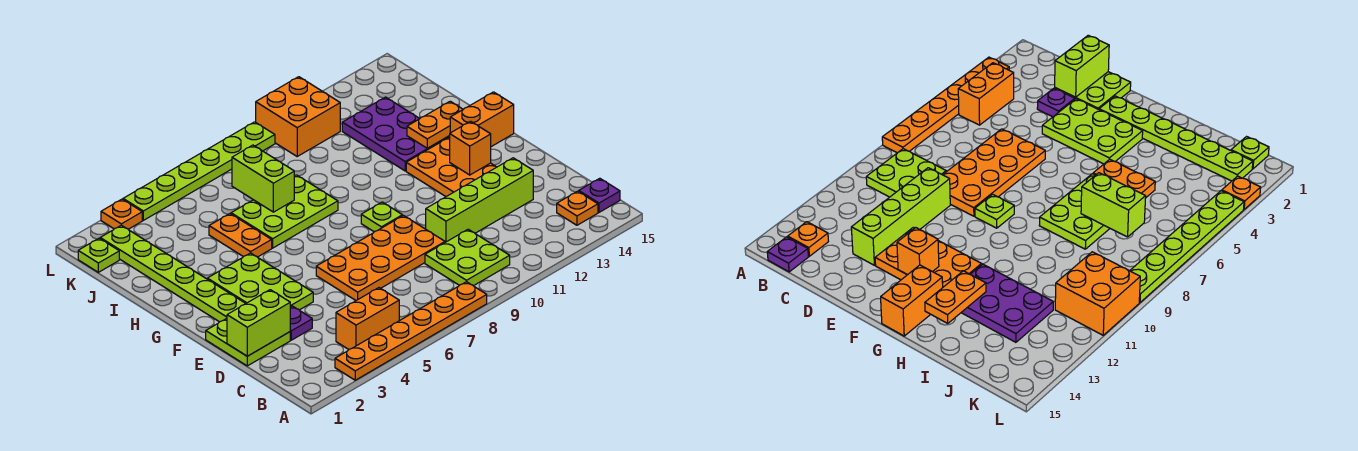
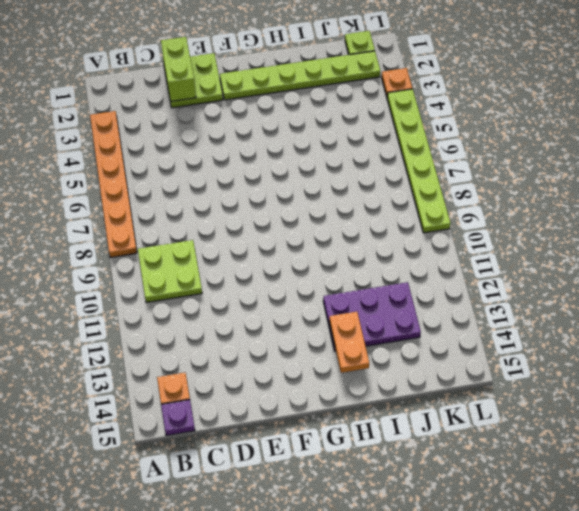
none -> orange brick B4:B5 level 1
none -> purple plate D3 level 1
none -> orange plate D6:E9 level 1

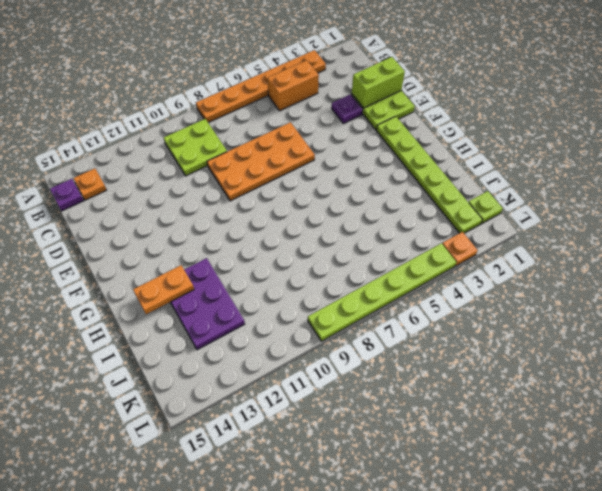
none -> lime brick D10:D13 level 1
none -> lime plate E3:G4 level 1
none -> orange plate E12:G13 level 1

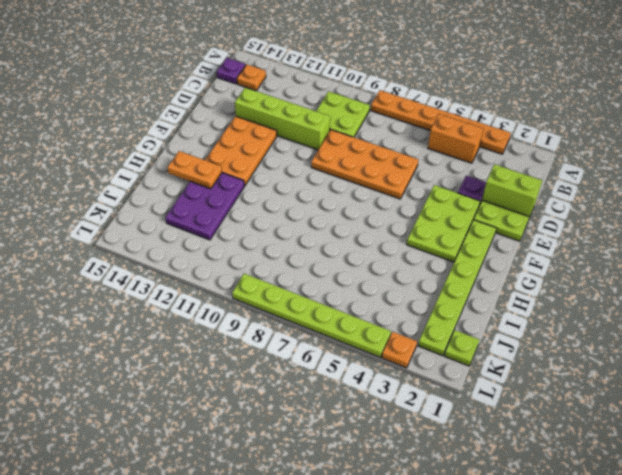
none -> lime plate F9 level 1
none -> orange brick G14:G15 level 1
none -> orange plate H5:I5 level 1

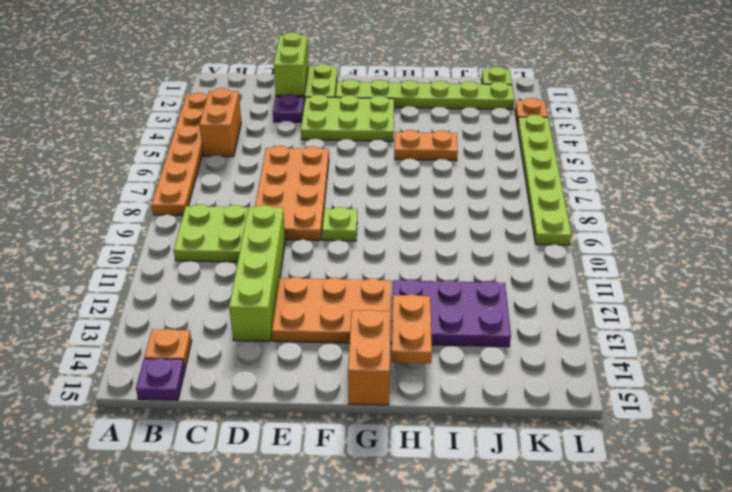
none -> lime plate H6:I8 level 1
none -> orange brick K10:L11 level 1
none -> orange brick F13 level 2

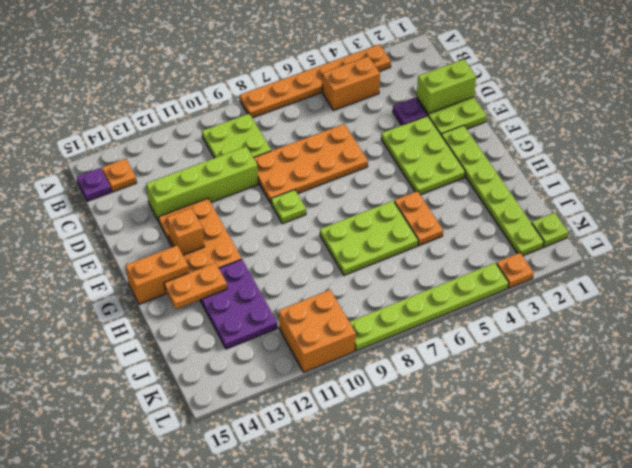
none -> lime brick I7:J7 level 2

